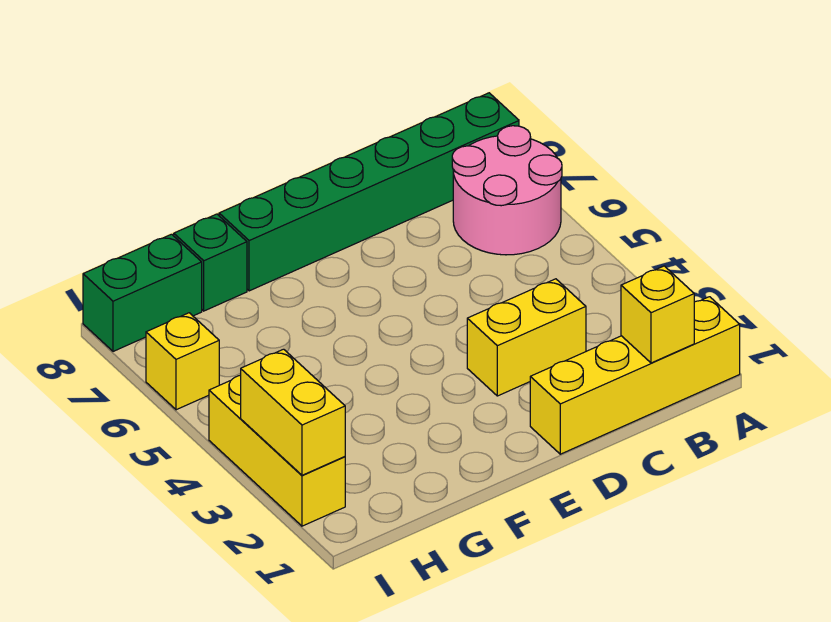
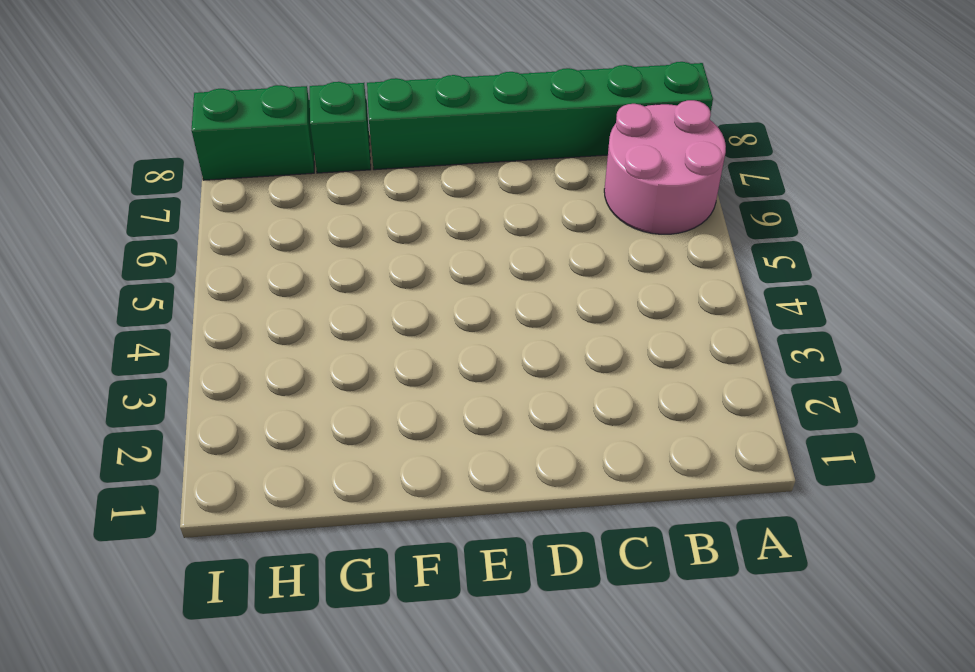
none -> yellow brick A1:D1 level 1
none -> yellow brick C3:D3 level 1

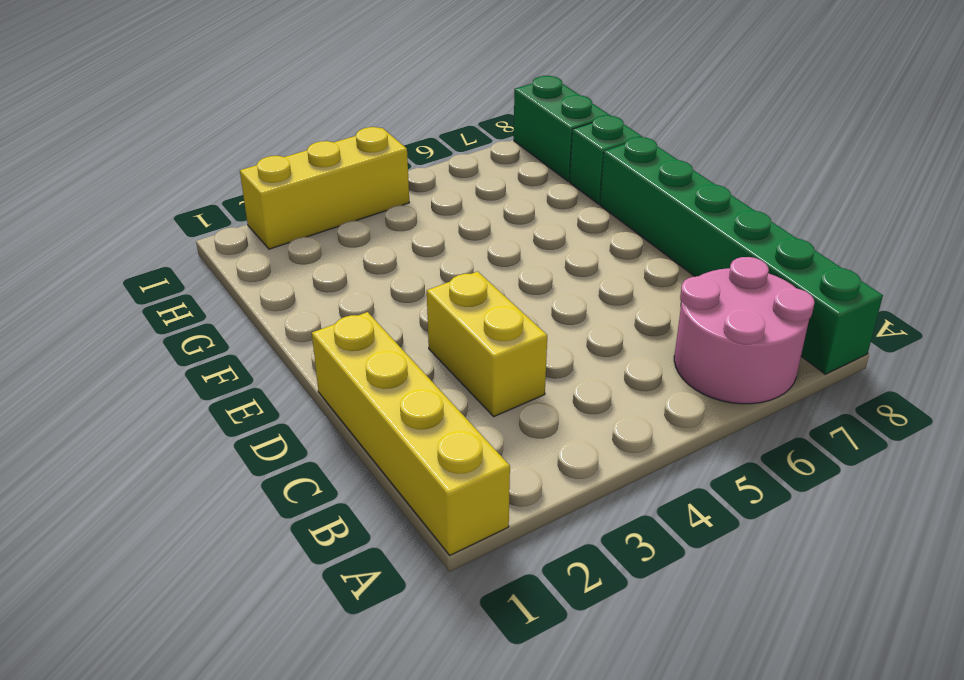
none -> yellow brick I6 level 1
none -> yellow brick B1 level 2

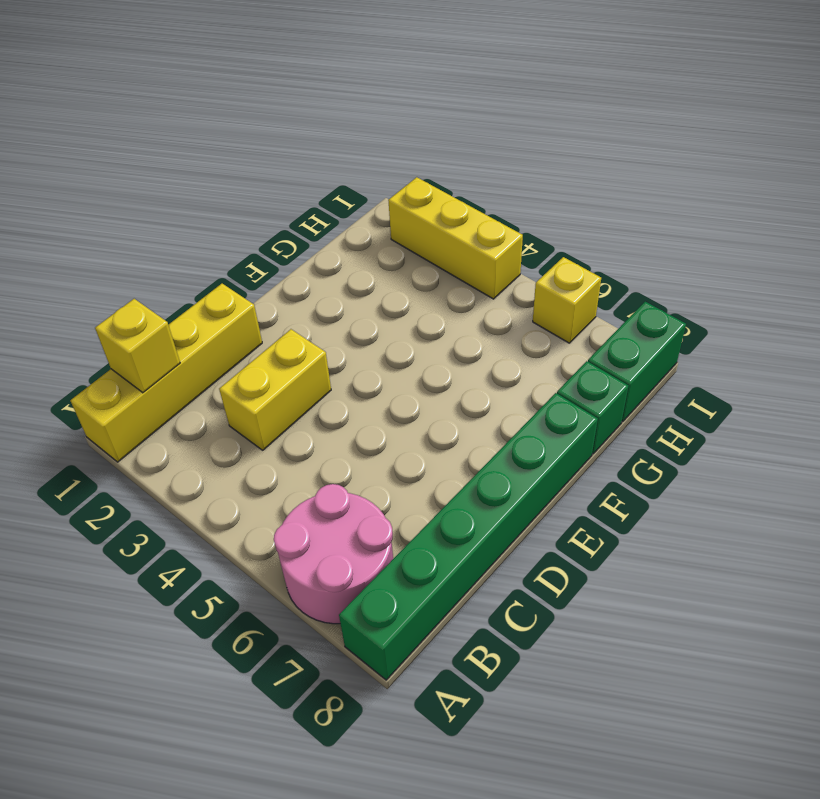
none -> yellow brick I2:I3 level 2

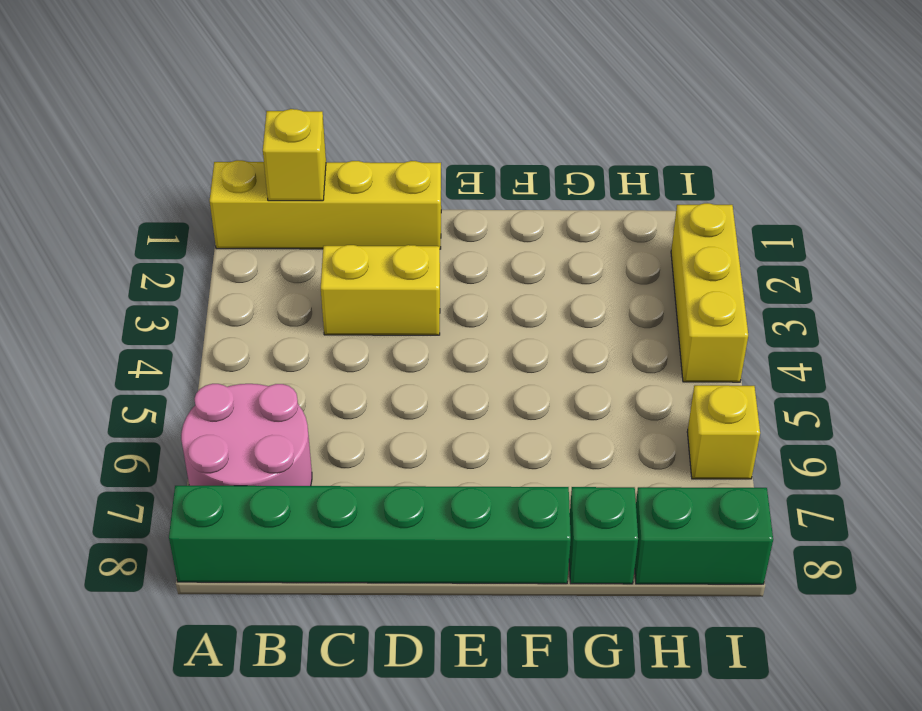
none -> yellow brick I2:I3 level 2

